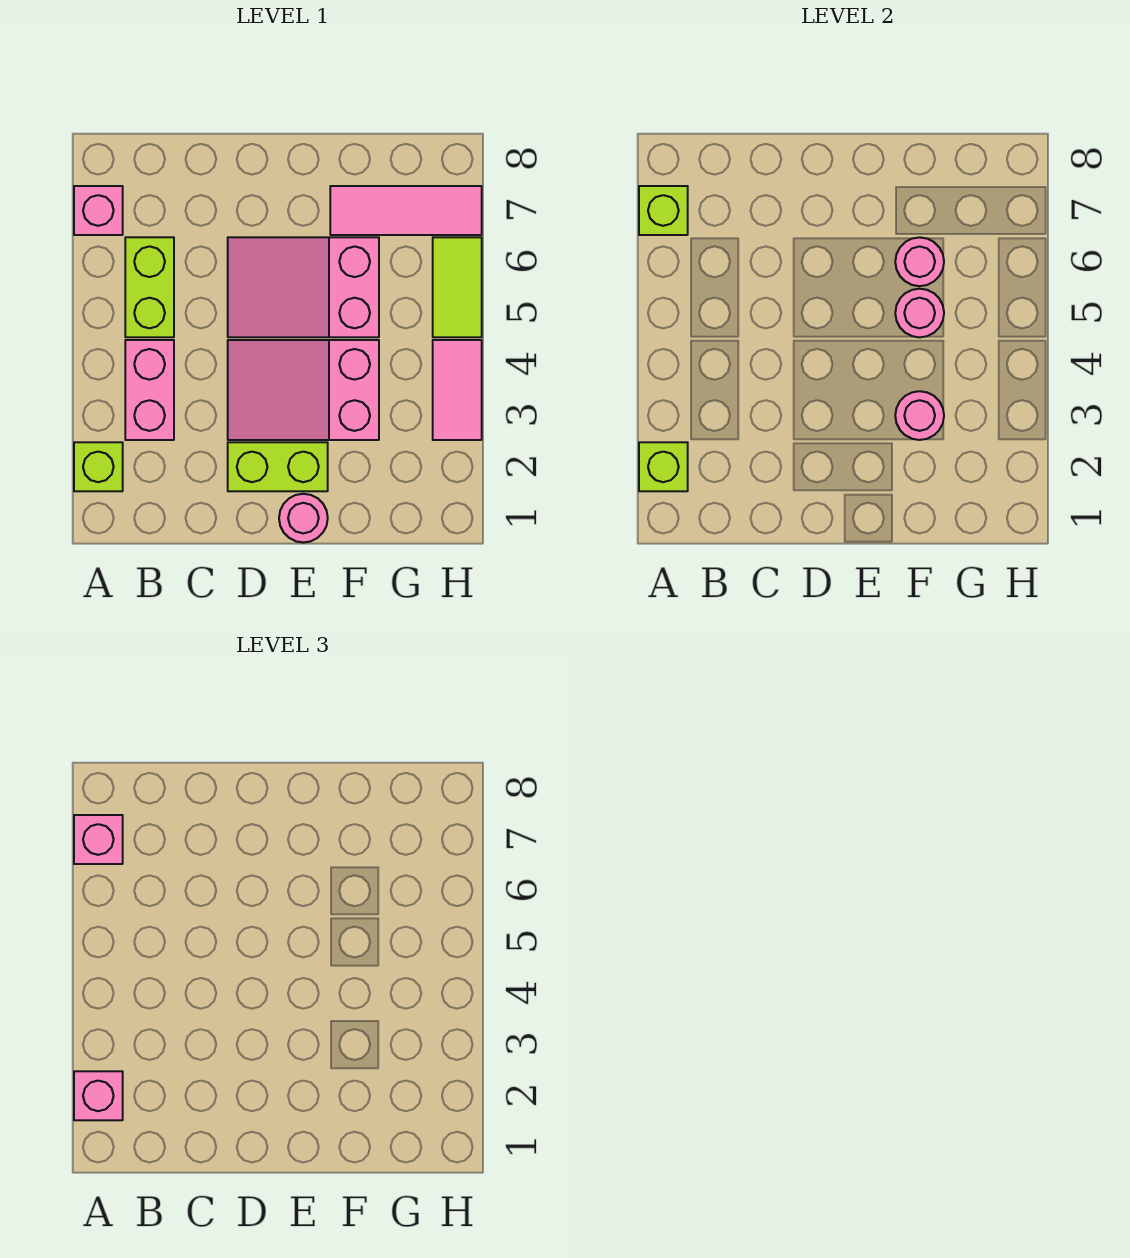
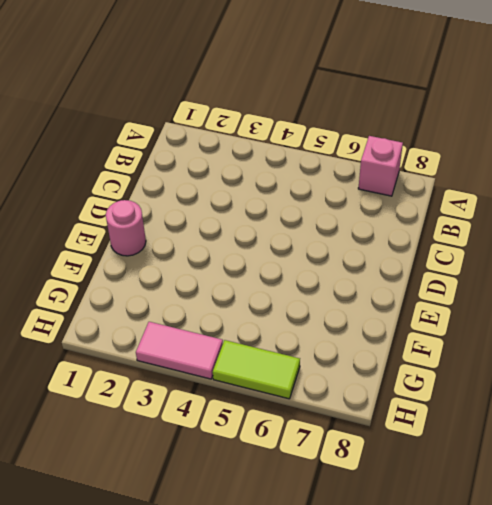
none -> lime brick A2 level 1
none -> pink brick B3:B4 level 1
none -> lime brick B5:B6 level 1

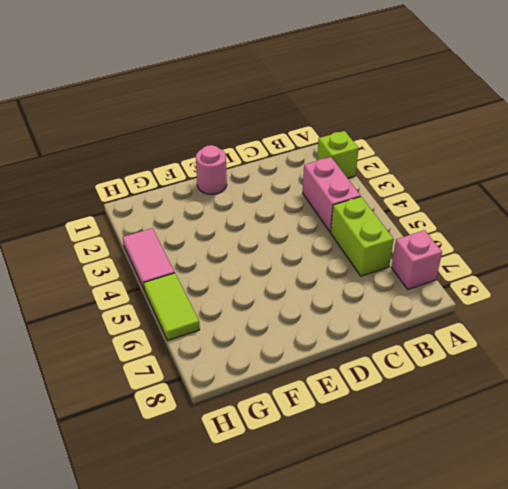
none -> lime brick D2:E2 level 1
none -> pink slope D3:F4 level 1 top F
none -> pink slope D5:F6 level 1 top F

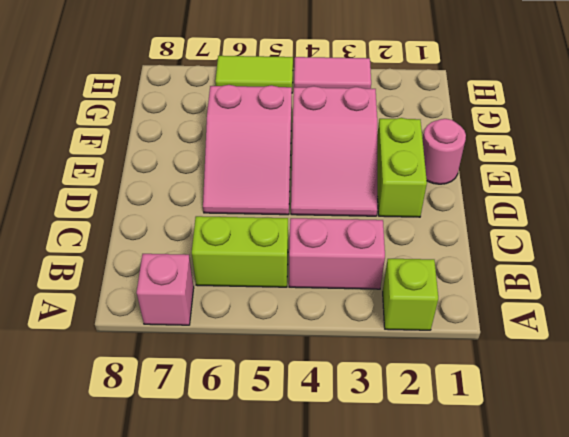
none -> pink tile F7:H7 level 1
none -> lime brick A2 level 2
none -> lime brick A7 level 2

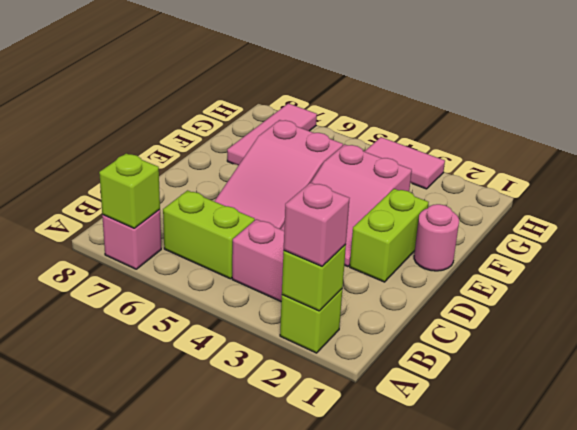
none -> lime tile H5:H6 level 1
none -> pink round brick F3 level 2
none -> pink round brick F5 level 2

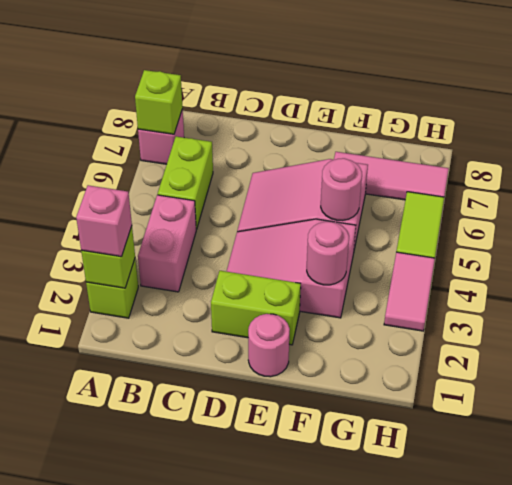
none -> pink round brick F6 level 2
none -> pink brick A7 level 3

